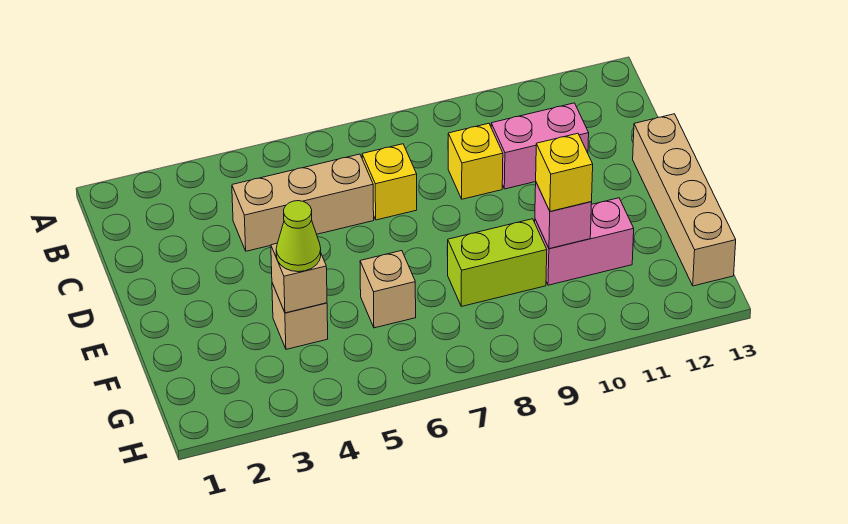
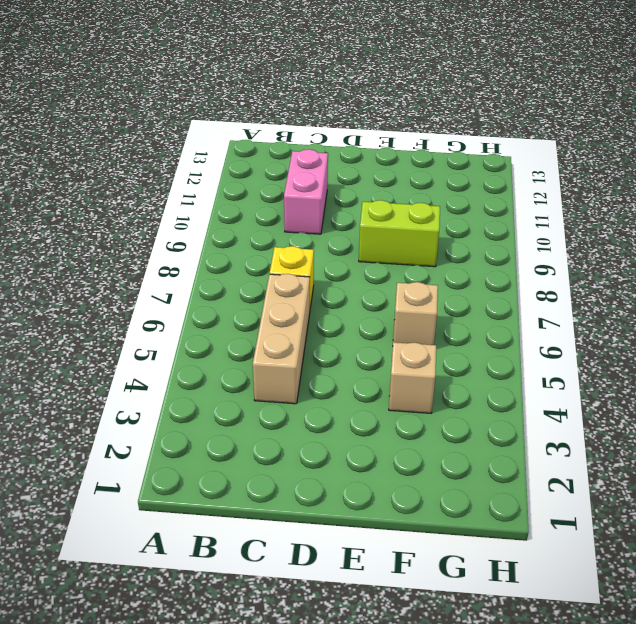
lime brick E9:F9 level 1 -> lime brick F8:F9 level 1
none -> yellow brick C9 level 1
none -> tan brick D13:G13 level 1
none -> pink brick F10:F11 level 1

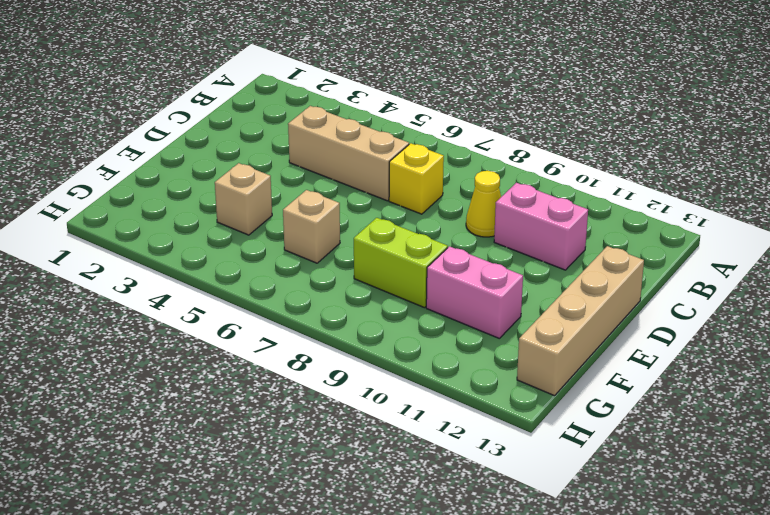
yellow cone C9 level 1 -> yellow brick C9 level 1
none -> tan brick F4 level 2
none -> pink brick F10 level 2
none -> lime cone F4 level 3

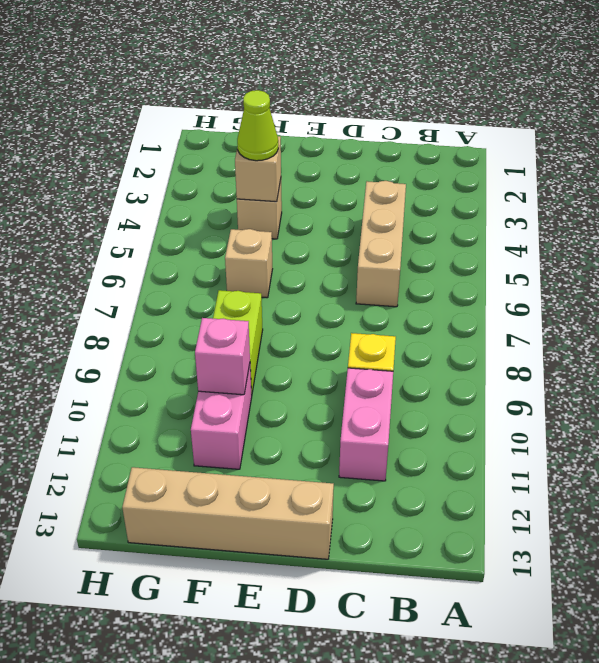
none -> yellow brick C7 level 1
none -> yellow brick F10 level 3

